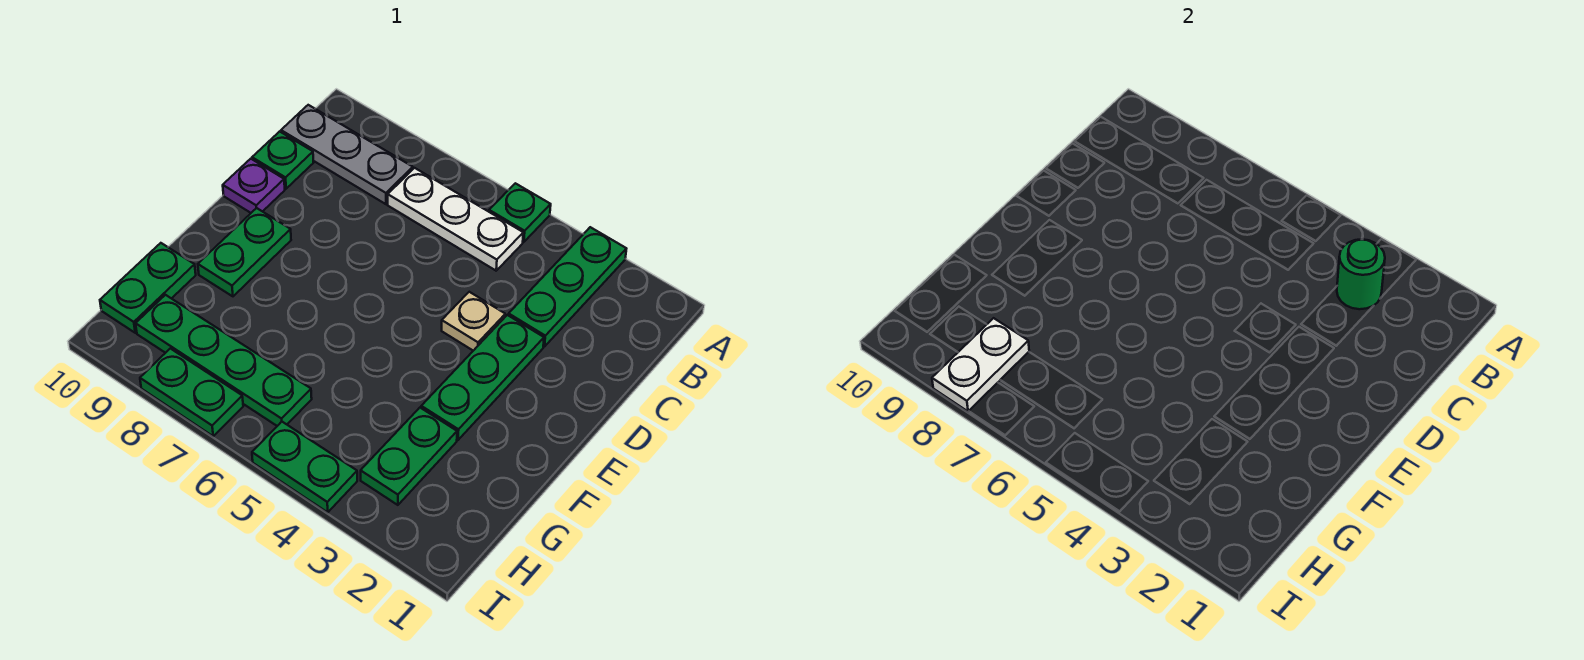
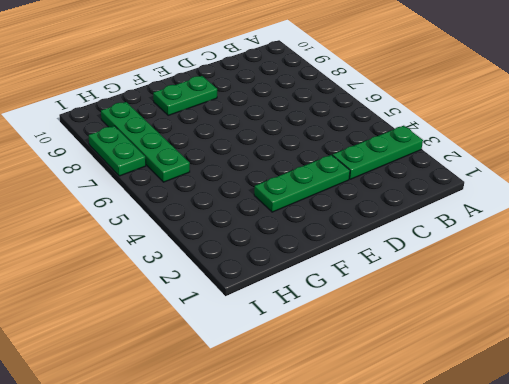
none -> green plate A5 level 1
none -> white plate B5:B7 level 1
none -> grey plate B8:B10 level 1

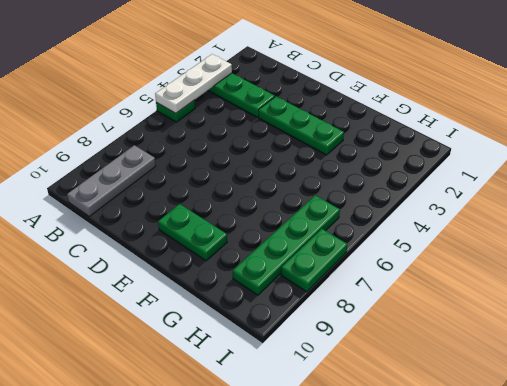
white plate A3:A5 level 2 -> white plate B5:B7 level 1
none -> green plate C10 level 1
none -> tan plate D4 level 1
none -> purple plate D10 level 1

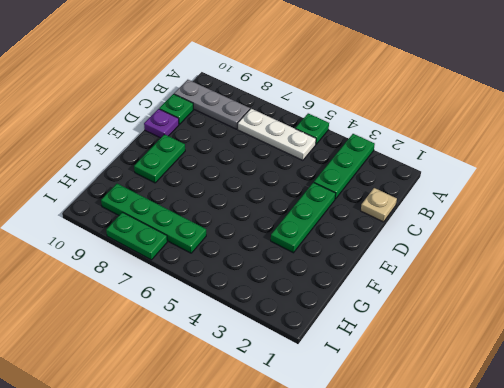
tan plate C1 level 1 -> tan plate D4 level 1
none -> green plate G3:H3 level 1
none -> green plate G10:H10 level 1
none -> green plate I4:I5 level 1

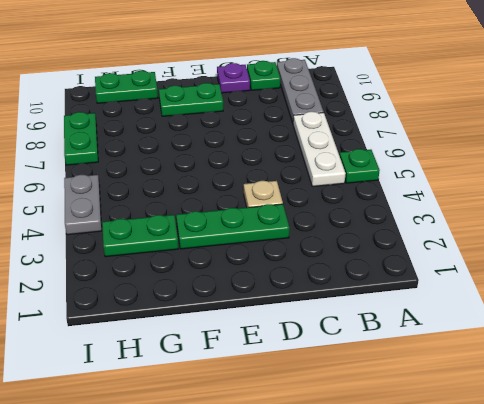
grey plate I4:I5 level 1 -> green plate I4:I5 level 1
none -> green plate A3:C3 level 1
none -> green plate H6:H9 level 1
none -> green round brick B3 level 2

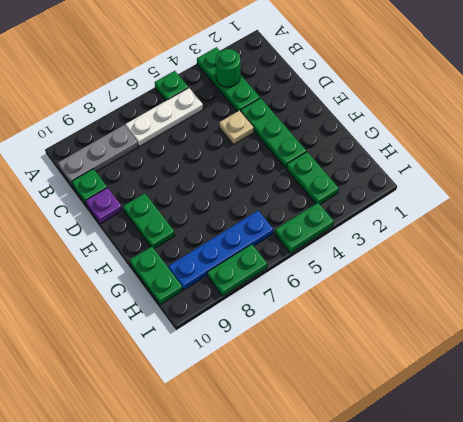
blue plate H6:H9 level 1 -> green plate H6:H9 level 1
none -> white plate H8:I8 level 2

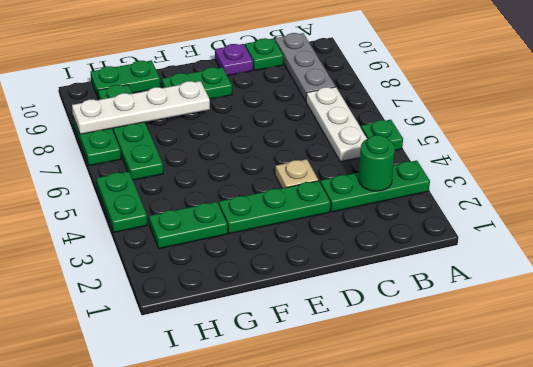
white plate F8:I8 level 2 -> white plate H8:I8 level 2

